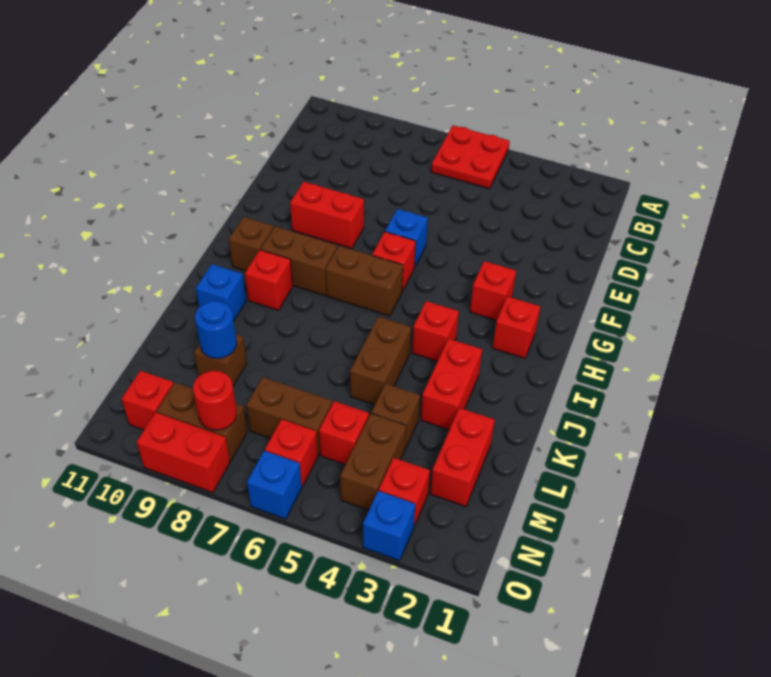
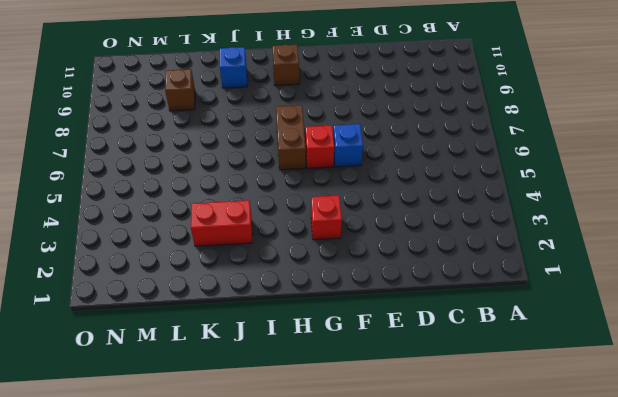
none -> red plate A5:B6 level 1
none -> red brick F8:F9 level 1
none -> red brick H2 level 1

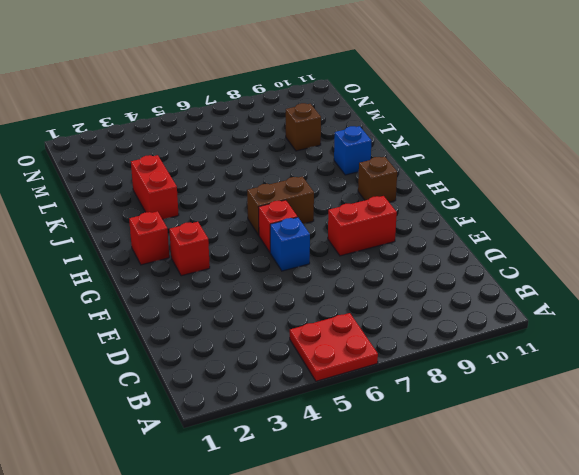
none -> brown brick H8:H9 level 1
none -> red brick I4 level 1
none -> red brick I9 level 1

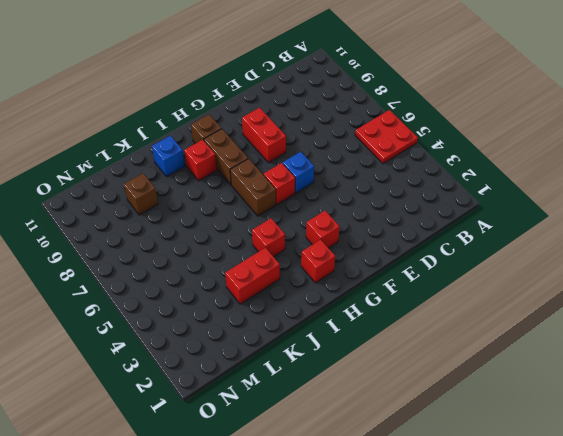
none -> brown brick J5:K5 level 1
none -> red brick L2:M2 level 1
none -> brown brick L4 level 1

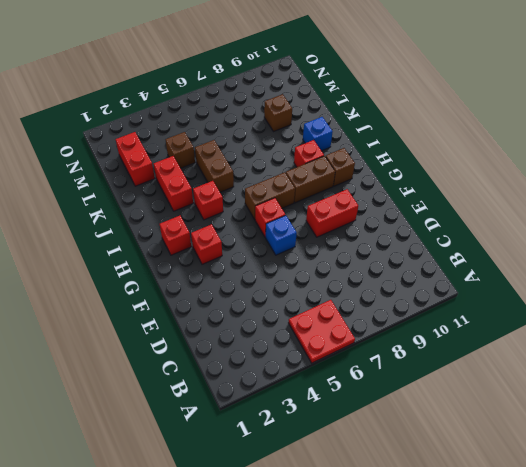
none -> brown brick M4:N4 level 1
none -> red brick M5 level 1
none -> brown brick M6:M7 level 1

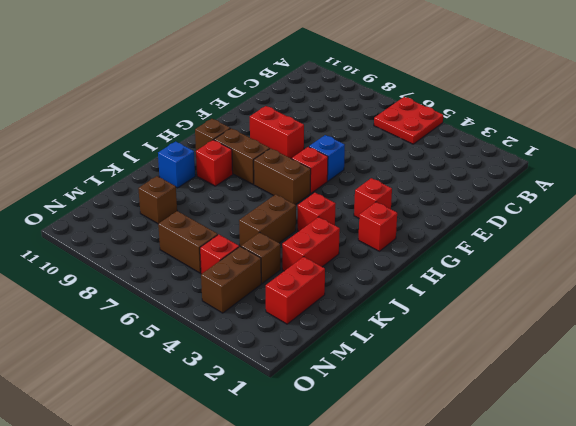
none -> red brick N3 level 1
none -> red brick N6 level 1
none -> brown brick N8:N9 level 1

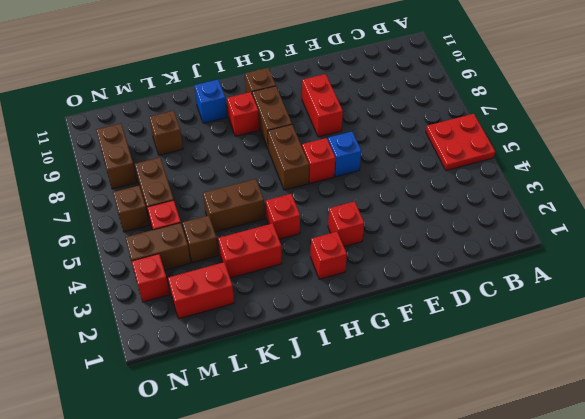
brown brick N6 level 1 -> red brick N6 level 1
none -> red brick N10 level 1
none -> blue brick O3 level 1
none -> blue brick O6 level 1

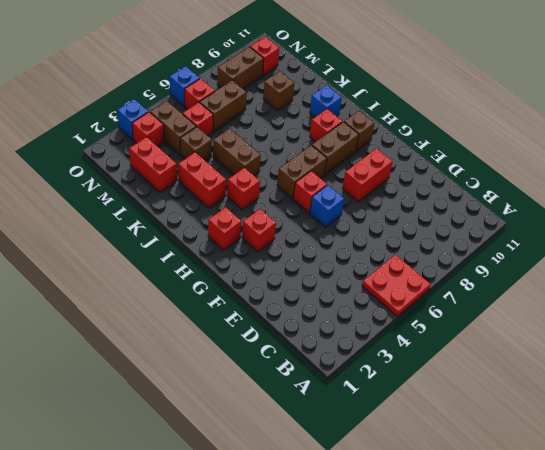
none -> red brick O8:O9 level 1
none -> blue round brick L9 level 2
none -> red round brick N8 level 2

